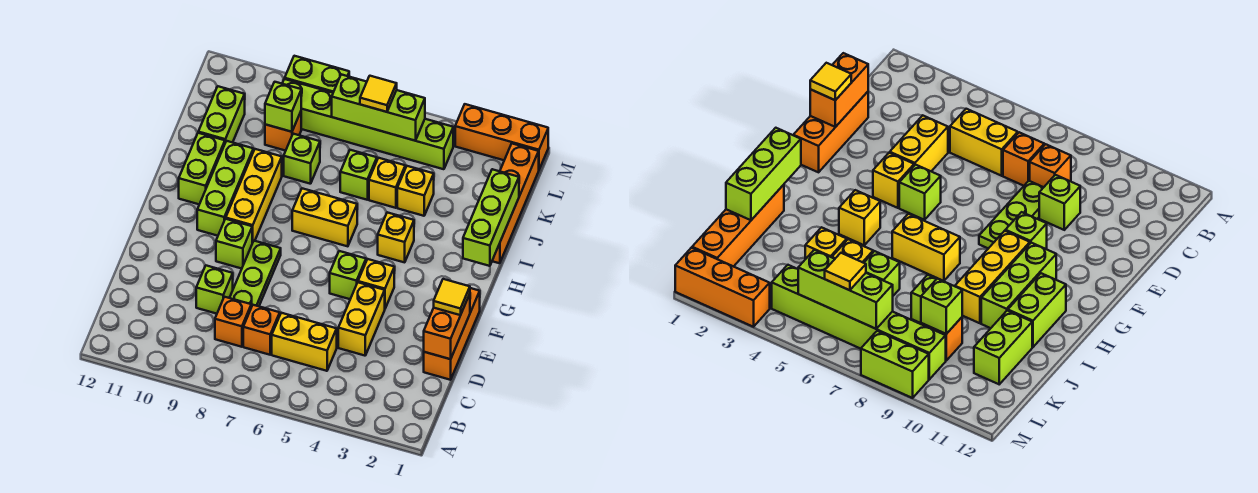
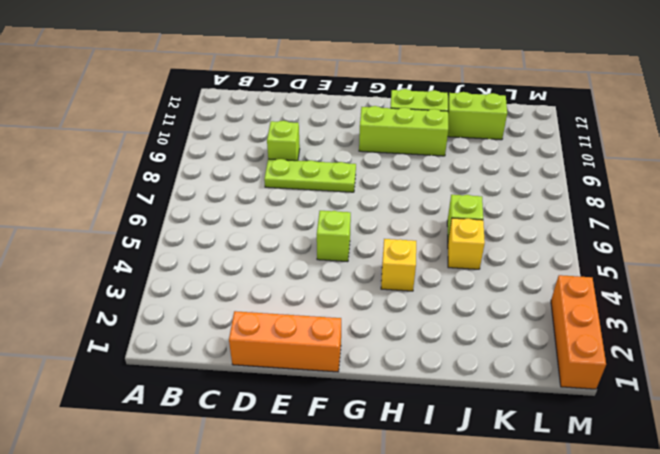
none -> yellow brick C5:C6 level 1
none -> orange brick C7 level 1
none -> orange brick C8 level 1
none -> yellow brick D4:E4 level 1

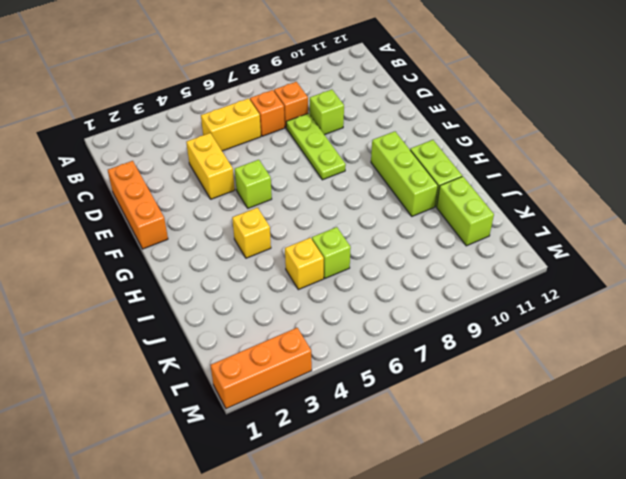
none -> yellow brick F4 level 1
none -> lime brick F9 level 1
none -> yellow brick G9:I9 level 1
none -> yellow brick H6:H7 level 1

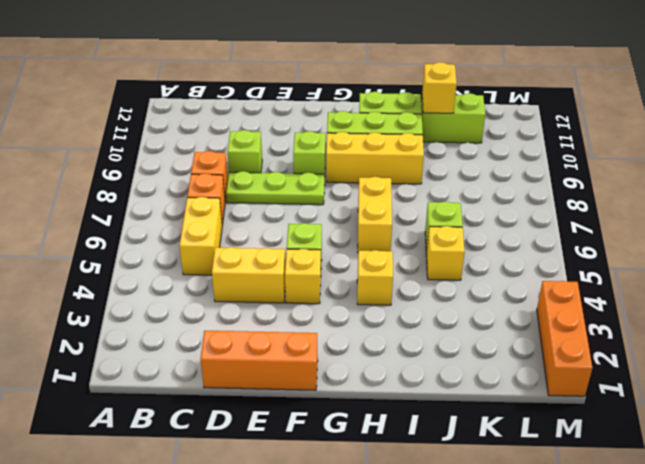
yellow brick J11 level 2 -> yellow brick J4 level 1
none -> orange brick I1:L1 level 1
none -> lime brick J8 level 1
none -> orange brick K9 level 1
none -> lime brick L4:L9 level 1

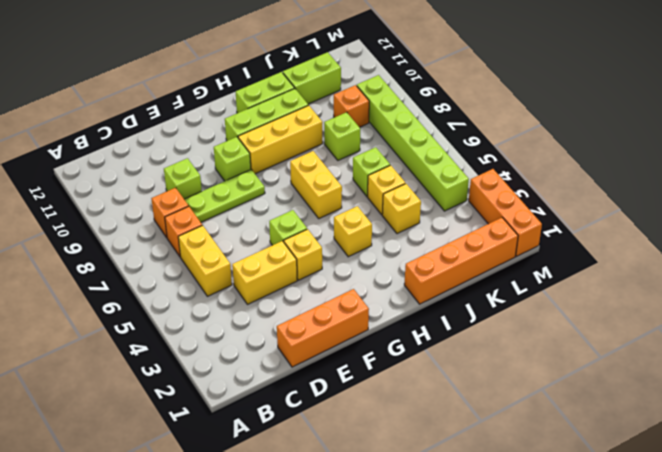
none -> lime brick M8:M9 level 1
none -> orange brick D1:E1 level 2
none -> lime brick H1:J1 level 2
none -> lime brick K9 level 2

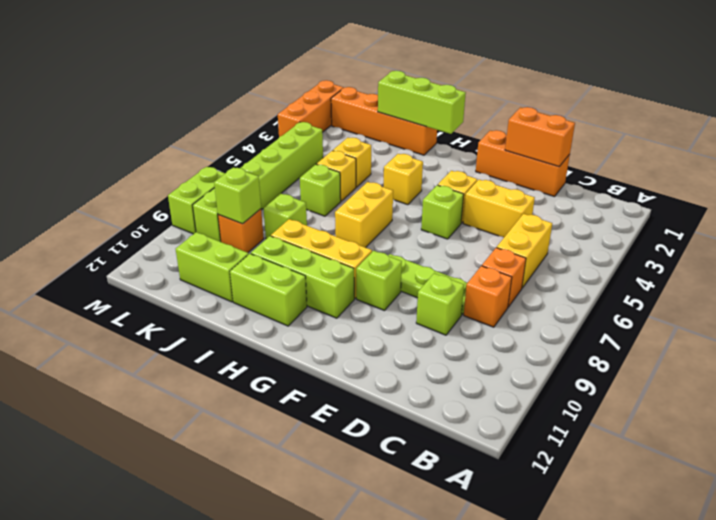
none -> lime brick L5:L7 level 2
none -> yellow tile E1 level 3
none -> yellow tile L6 level 3

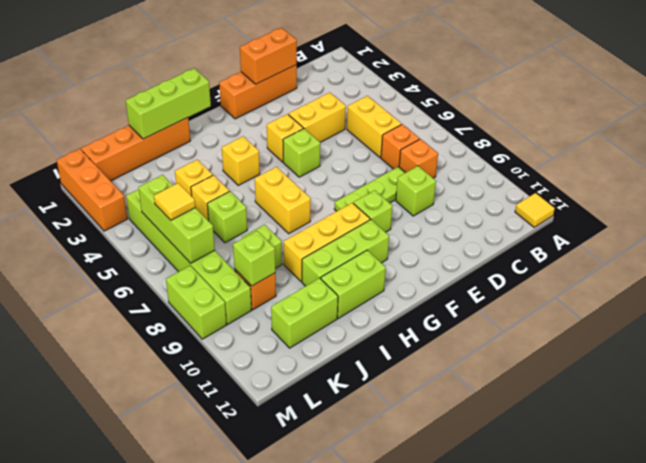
yellow tile A12 level 1 -> yellow tile E1 level 3

